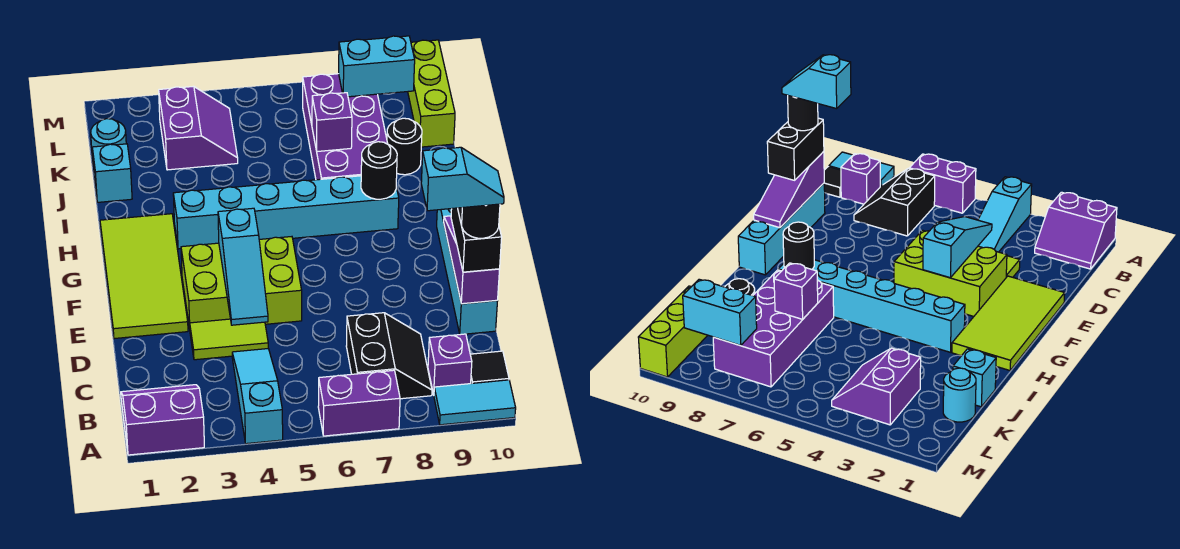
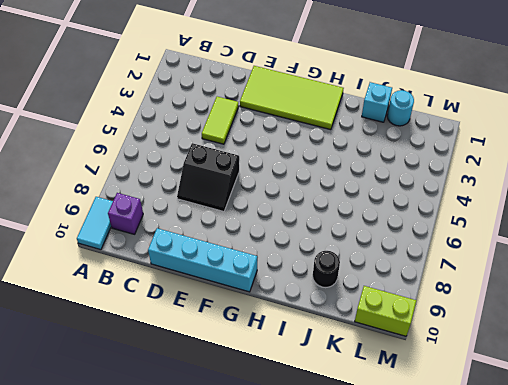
black slope D6:E7 level 1 top 6 -> black slope B7:C8 level 1 top 7
lime brick L10:M10 level 1 -> lime brick K10:M10 level 1
none -> purple slope A1:B2 level 1 top A
none -> cyan slope A4:C4 level 1 top A
none -> purple brick A6:A7 level 1

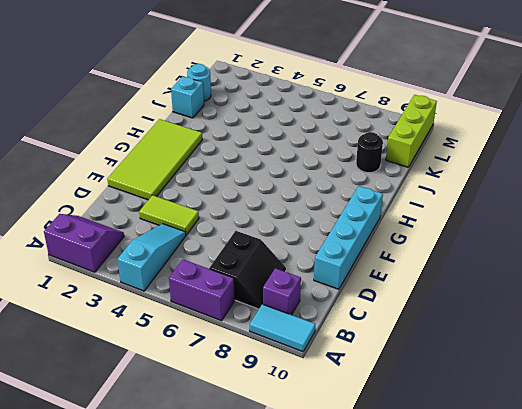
none -> black tile B10 level 1
none -> lime brick E3:F5 level 1
none -> cyan brick H3:H8 level 1

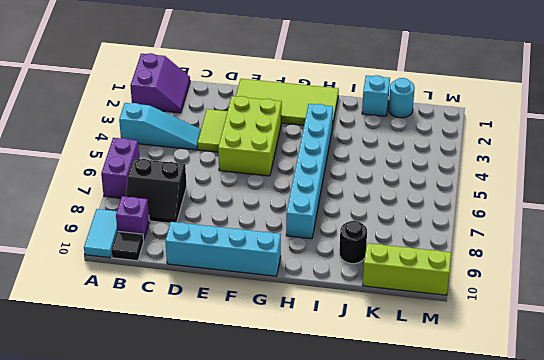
none -> purple brick I7:L8 level 1
none -> purple slope K3:L4 level 1 top 3
none -> cyan slope D4:F4 level 2 top F

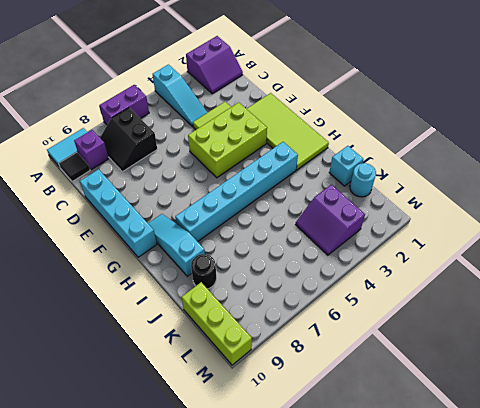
cyan slope G9:I9 level 1 top I -> cyan slope D4:F4 level 2 top F
none -> purple brick I7:L8 level 1
none -> purple slope D10:F10 level 2 top D
none -> black round brick H8 level 2

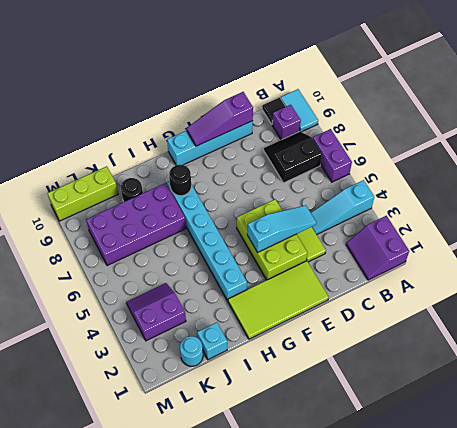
none -> purple brick J7 level 2
none -> cyan brick L8:L9 level 2
none -> black brick D10:E10 level 3

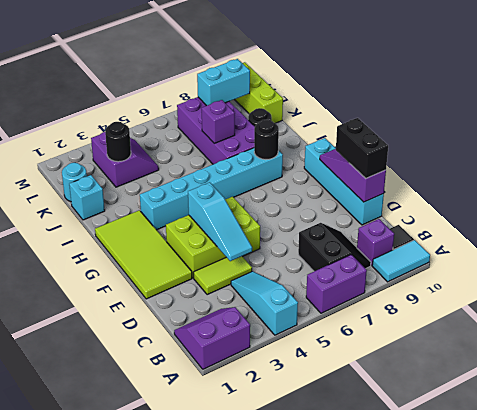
black round brick K3 level 2 -> black round brick D10 level 4
none -> cyan slope D9:D10 level 5 top 9

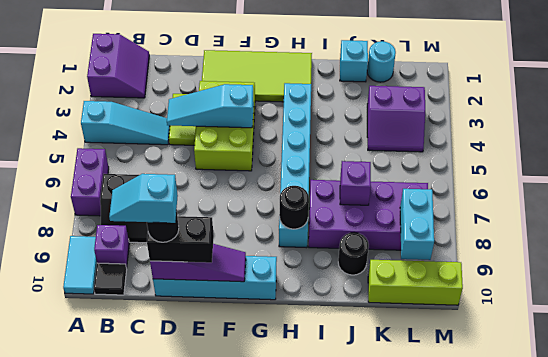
cyan slope C10:D10 level 5 top D -> cyan slope D9:D10 level 5 top 9

